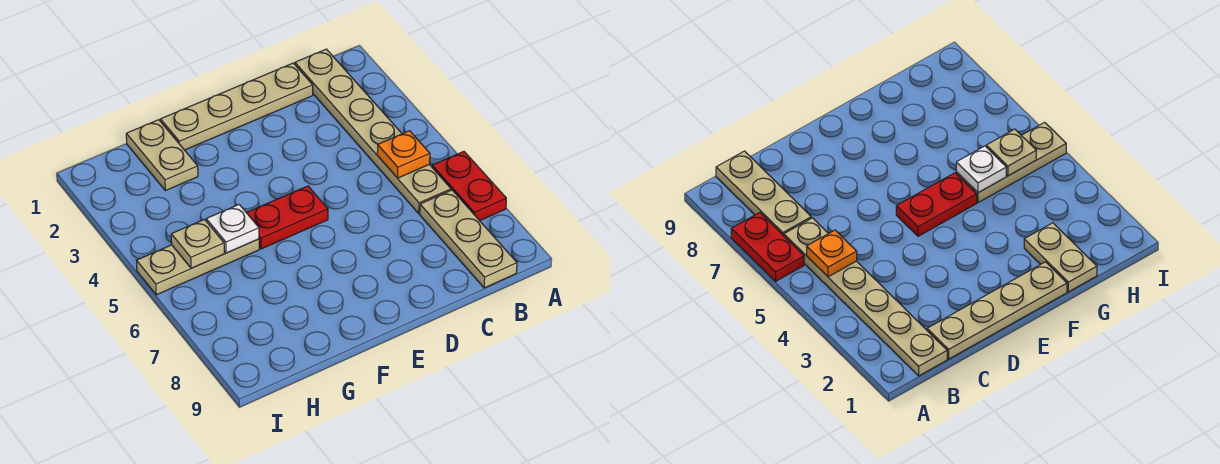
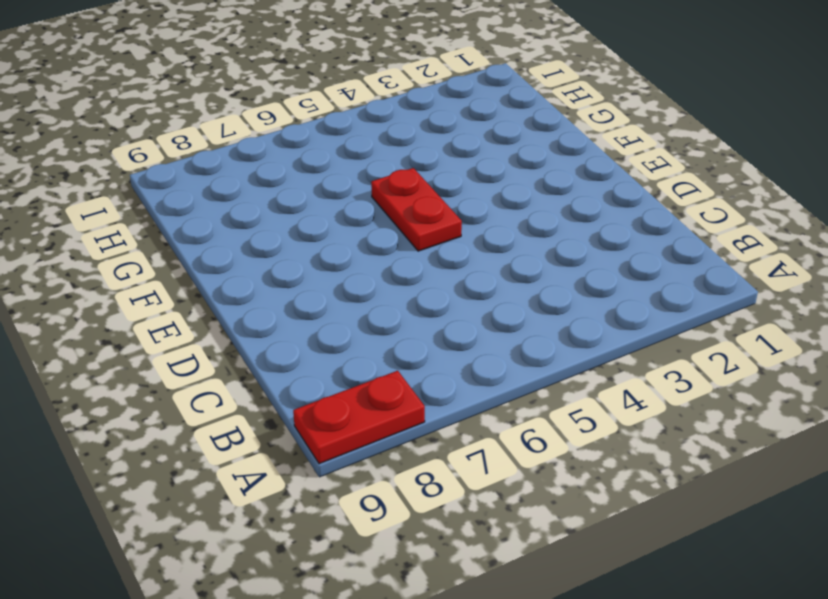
red plate A8:A9 level 1 -> red plate A6:A7 level 1
none -> tan plate B1:B6 level 1
none -> tan plate B7:B9 level 1

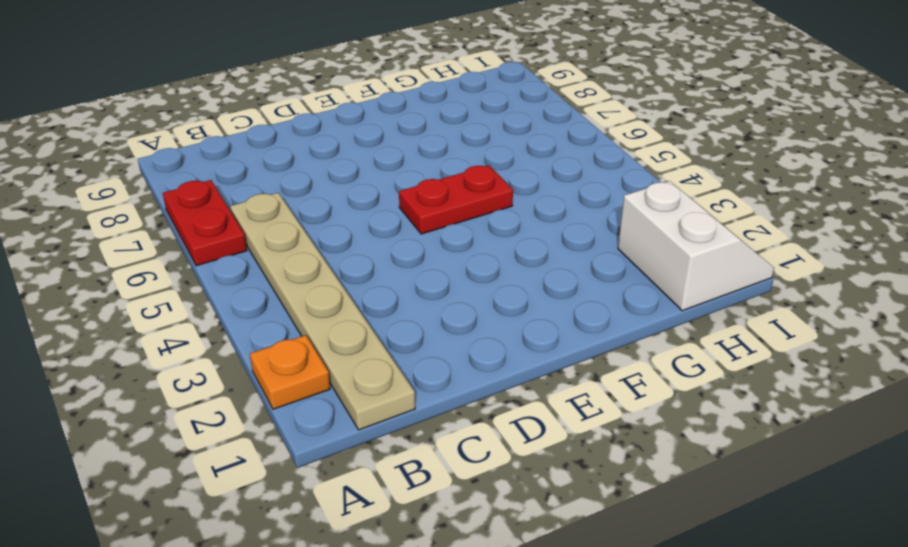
orange plate A2 level 1 -> orange plate B5 level 2
white slope H1:I2 level 1 top H -> none
none -> tan plate B7:B9 level 1
none -> tan plate C1:F1 level 1

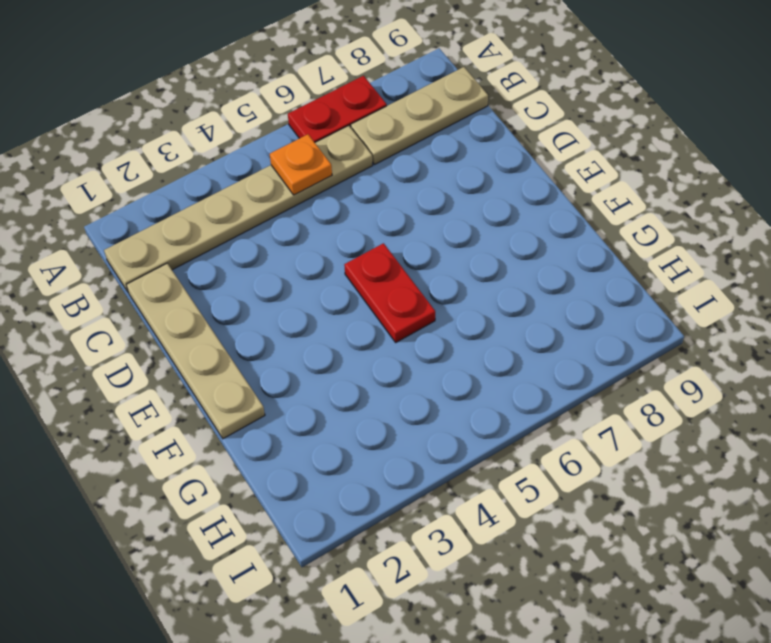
none -> tan plate G1:G2 level 1
none -> tan plate G5:I5 level 1

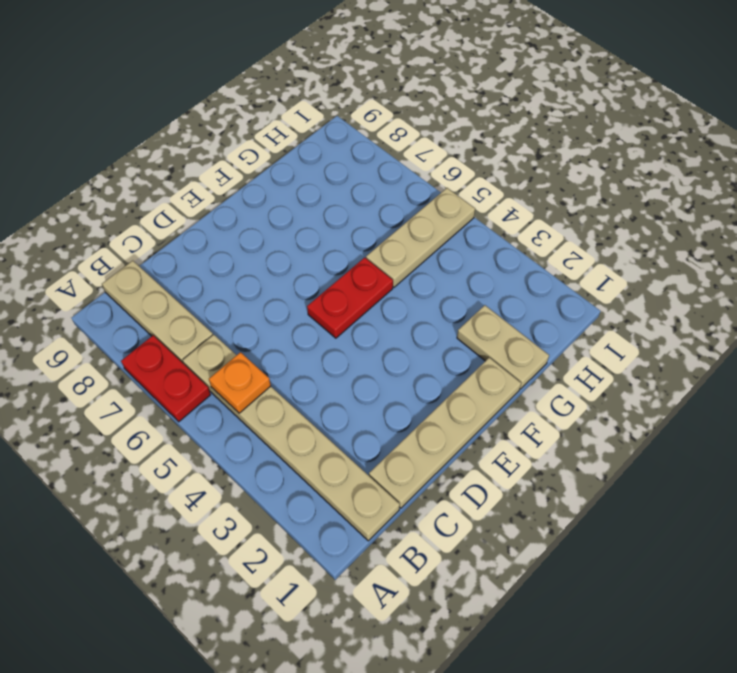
none -> white plate G5 level 2
none -> tan plate H5 level 2

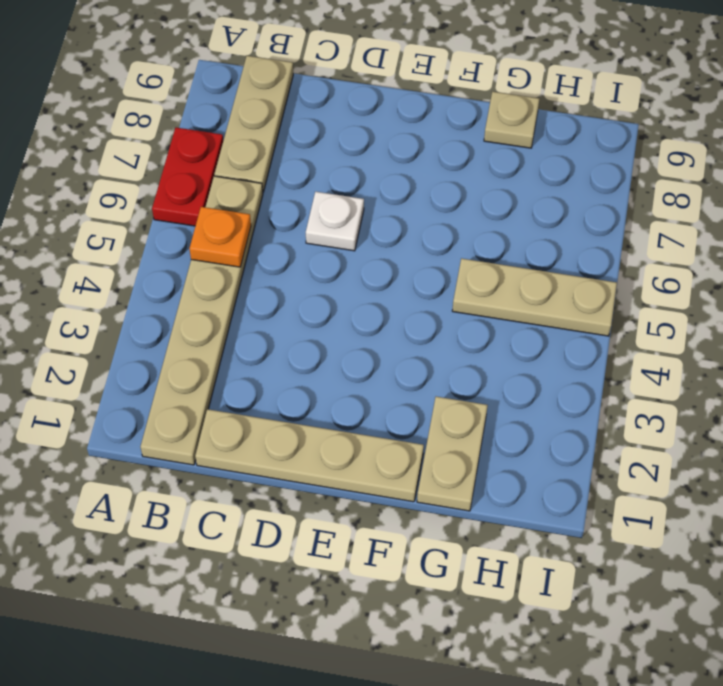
white plate D6 level 1 -> white plate G5 level 2
tan plate G9 level 1 -> tan plate H5 level 2
none -> red plate E5:F5 level 1

